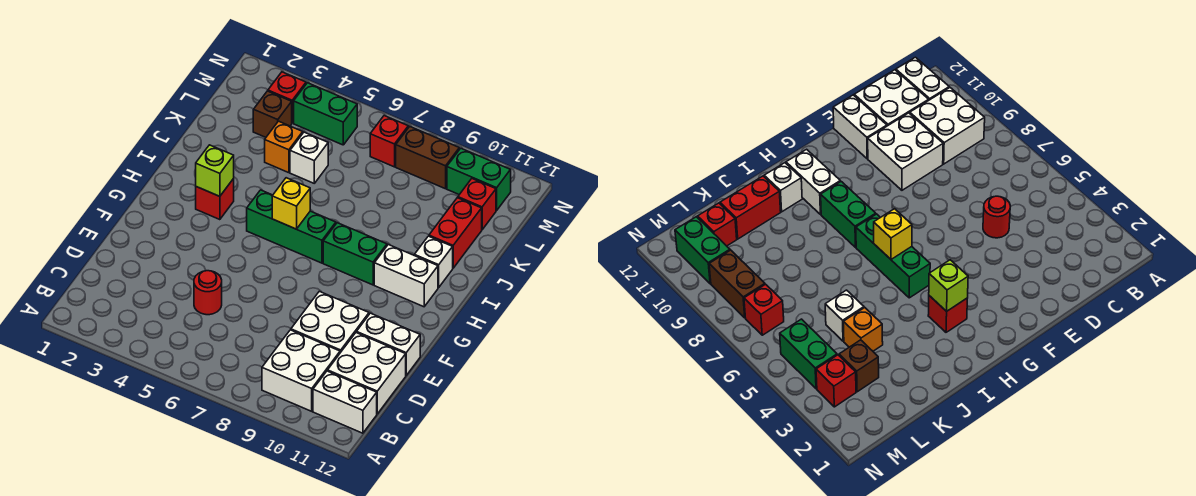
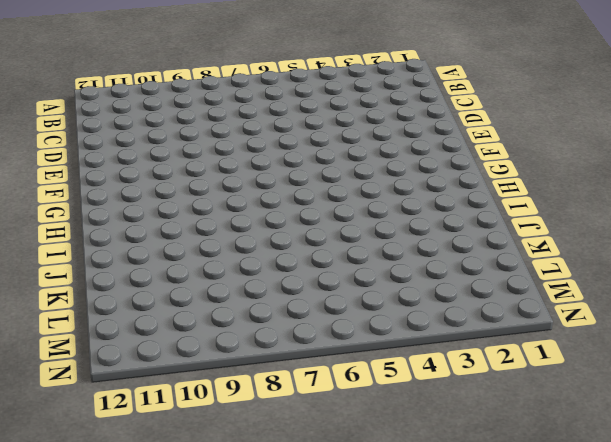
none -> white brick B9:C10 level 1
none -> white brick B11:B12 level 1
none -> white brick C11:D12 level 1

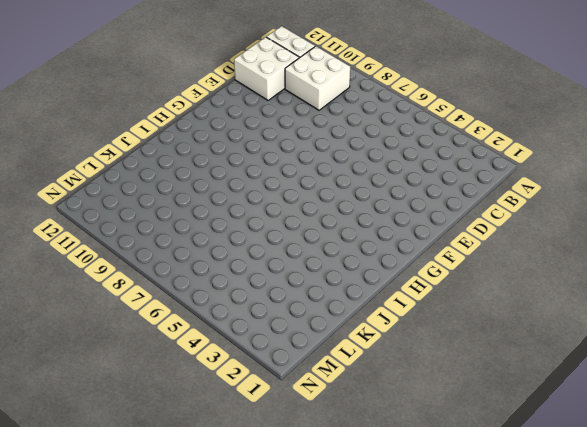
none -> red round brick D5 level 1
none -> white brick D9:E10 level 1
none -> white brick E11:E12 level 1

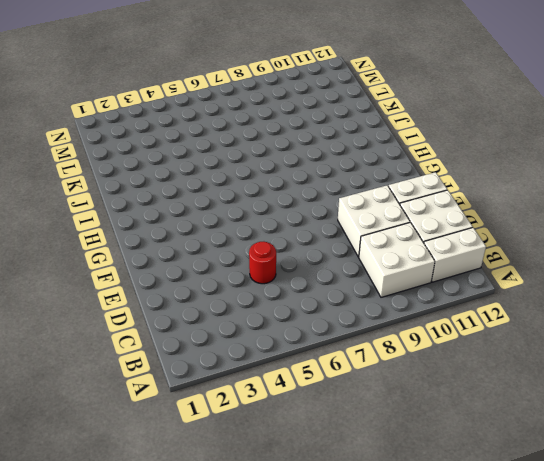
none -> red brick H3 level 1
none -> green brick H5:H7 level 1
none -> green brick H8:H9 level 1

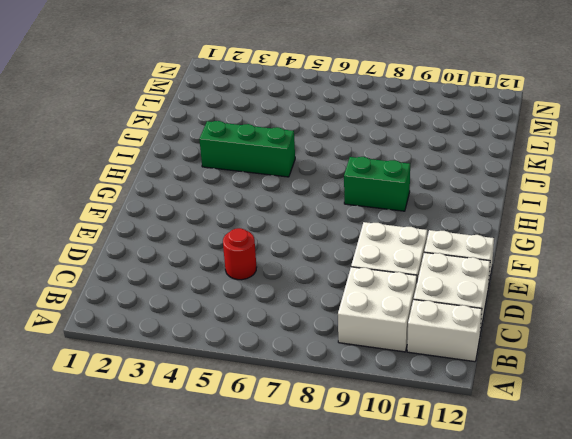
green brick I3:I5 level 1 -> green brick H5:H7 level 1
none -> red brick H3 level 1
none -> white brick H10:H11 level 1
none -> white brick I11 level 1

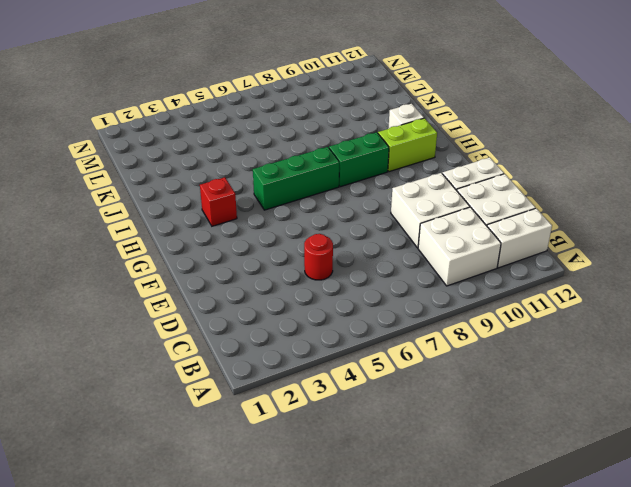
lime brick H10:H11 level 1 -> white brick H10:H11 level 1
none -> red brick J11:K11 level 1
none -> orange brick K4 level 1
none -> white brick K5 level 1

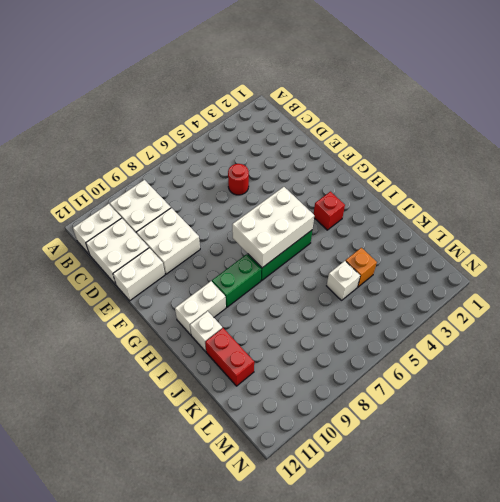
white brick G5:H7 level 2 -> yellow brick H6 level 2
none -> brown brick L3 level 1
none -> red brick L11 level 1
none -> red brick M3 level 1

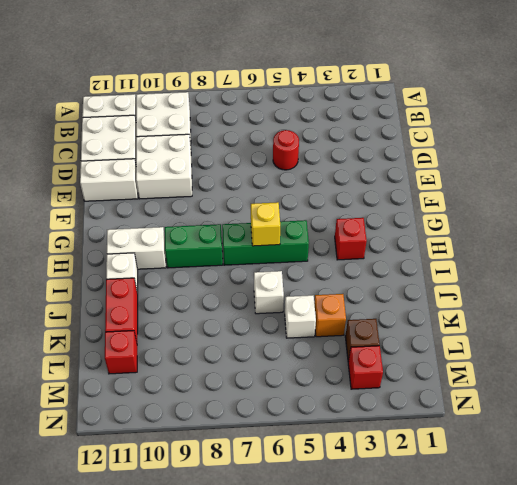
white brick J6 level 1 -> none
none -> green brick M4:M5 level 1
none -> red brick M7 level 1
none -> brown brick M8:M9 level 1

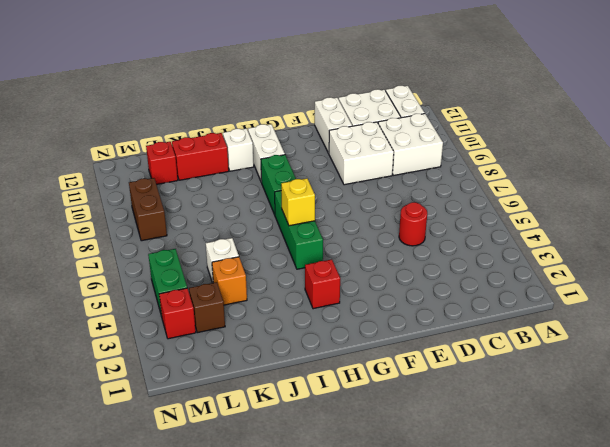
none -> red brick M7 level 1
none -> green brick M10:M11 level 1
none -> lime brick H3 level 2

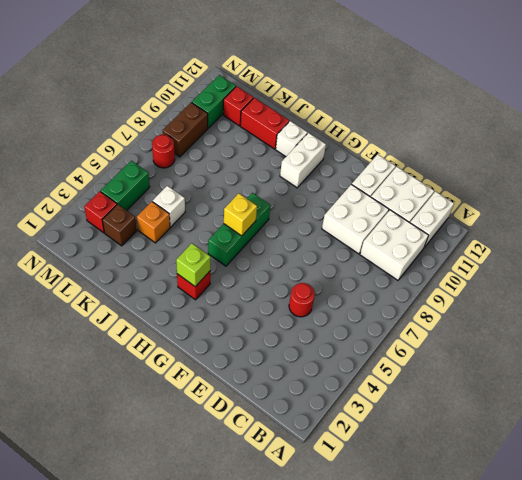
red round brick M7 level 1 -> red brick M7 level 1
none -> green brick H8:H9 level 1

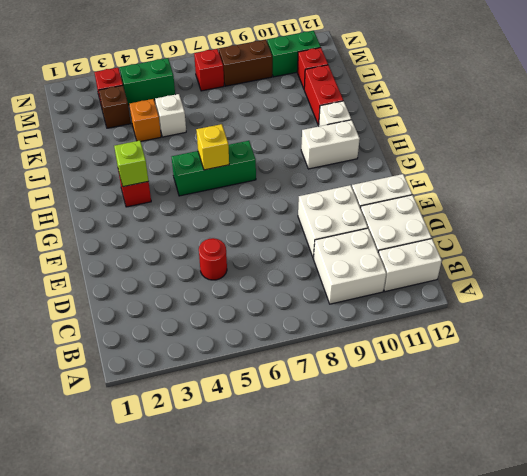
none -> green brick H8:H9 level 1

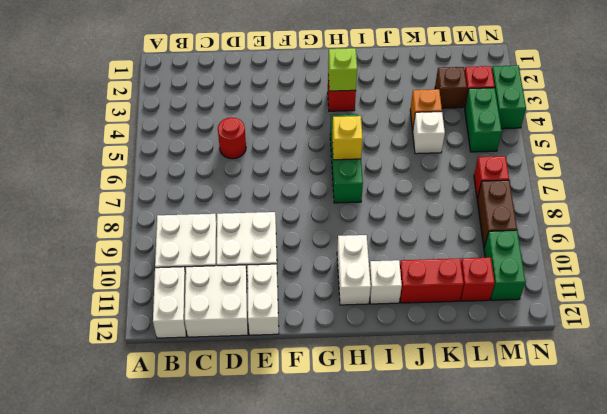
green brick N3:N4 level 1 -> green brick H8:H9 level 1

